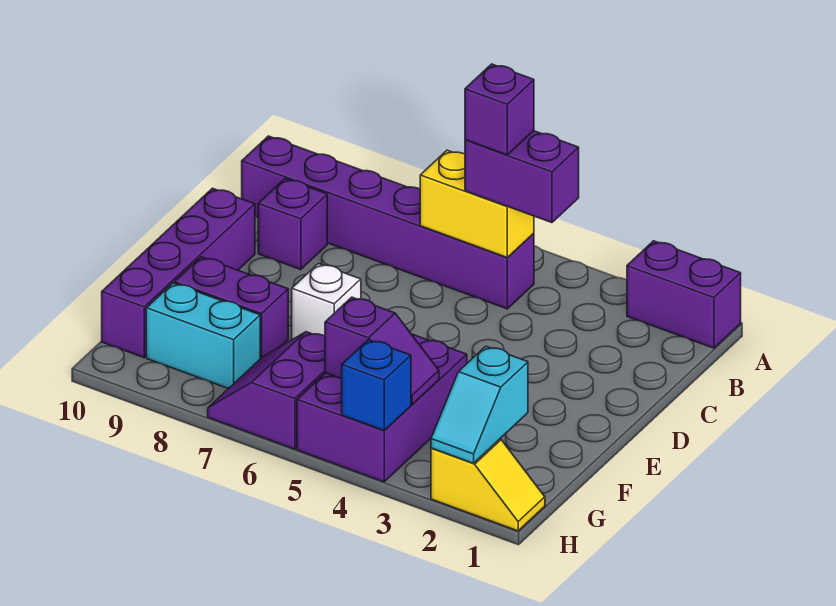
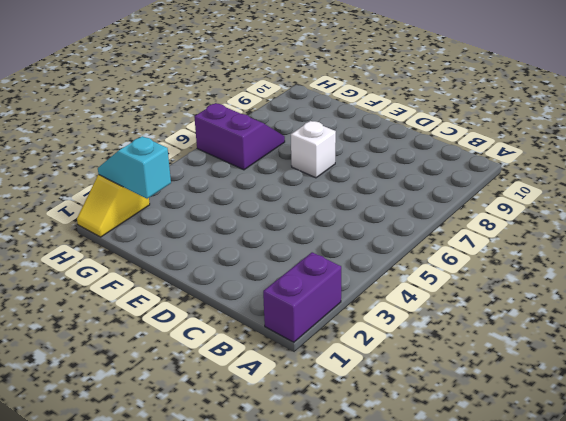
none -> purple brick B5:B10 level 1
none -> purple brick C9 level 1
none -> purple brick D10:G10 level 1

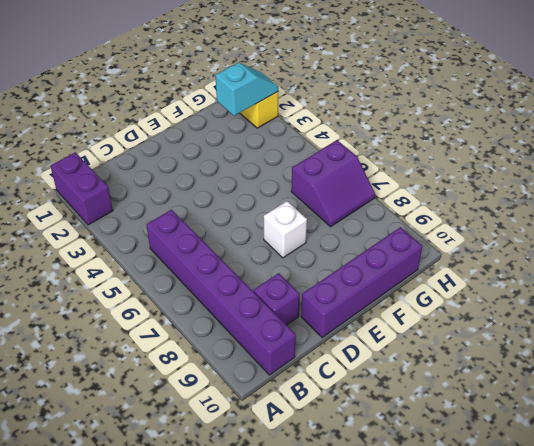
none -> purple brick F4:H5 level 1
none -> purple brick F8:F9 level 1
none -> cyan brick G8:G9 level 1

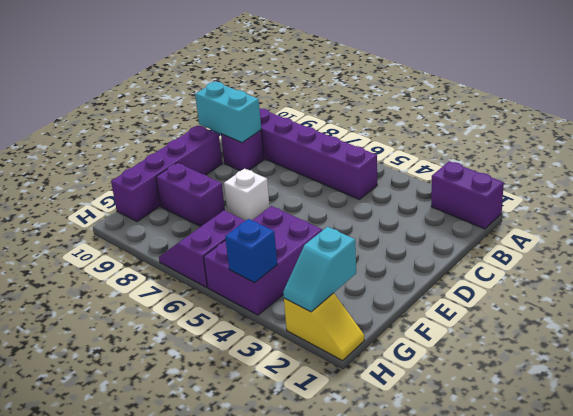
cyan brick C9:C10 level 2 -> cyan brick G8:G9 level 1
none -> yellow brick B5:B6 level 2
none -> purple slope G4:G5 level 2 top 5
none -> purple brick B4:B5 level 3

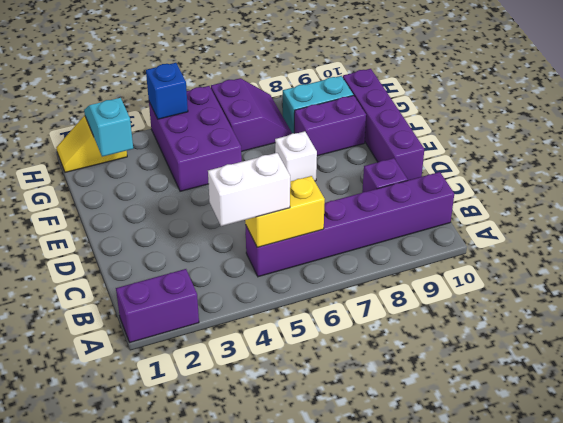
white brick B4:B5 level 3 -> purple brick B4:B5 level 3
none -> purple slope G4:G5 level 2 top 5
none -> purple brick B5 level 4

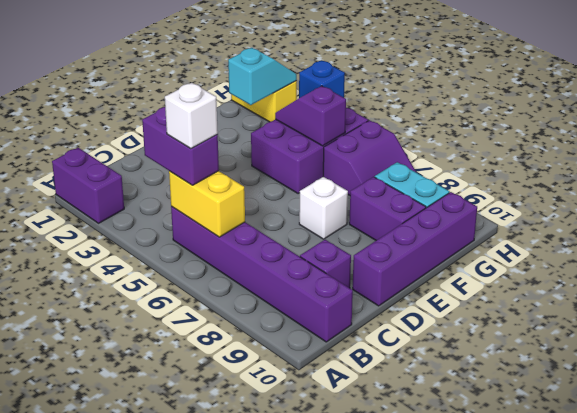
white brick B5 level 4 -> purple brick B5 level 4

